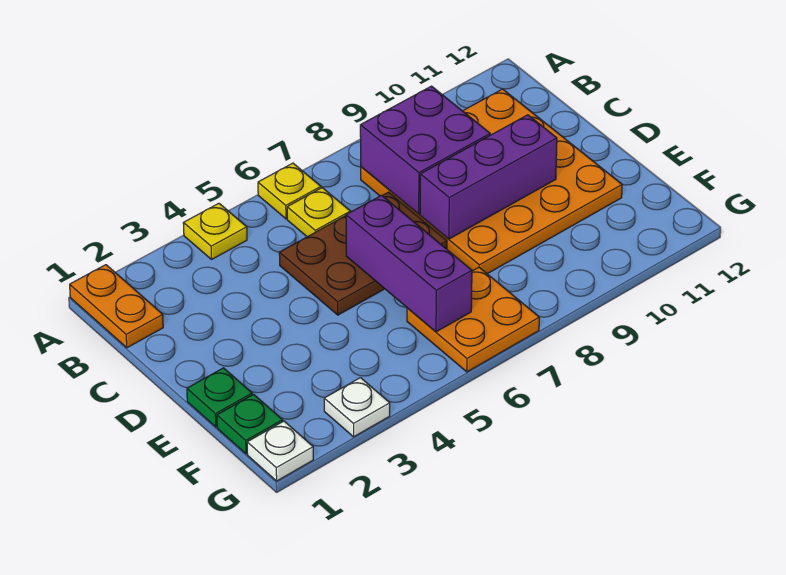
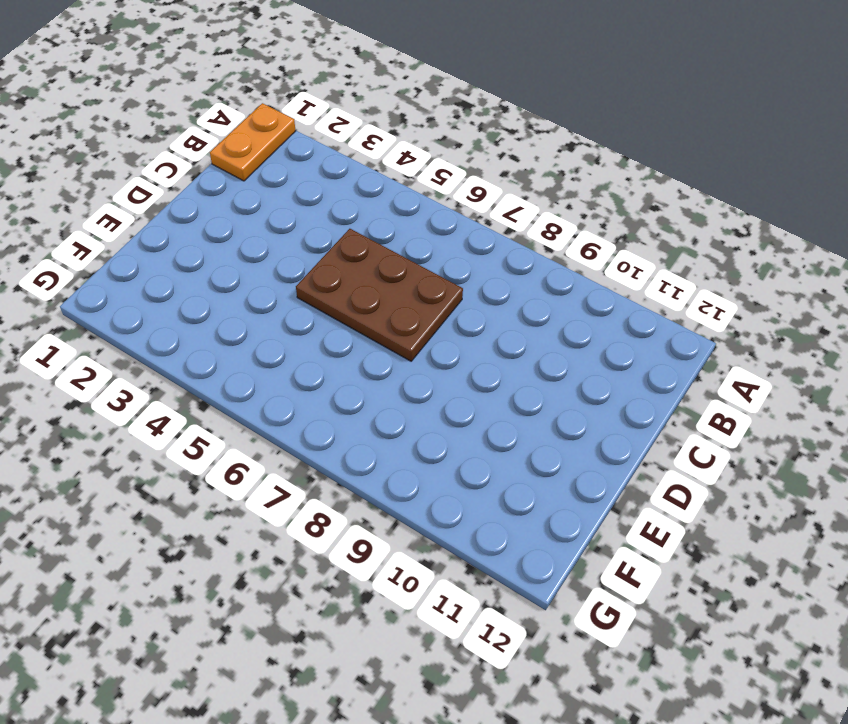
none -> yellow plate A4 level 1
none -> yellow plate A6 level 1
none -> yellow plate B6 level 1

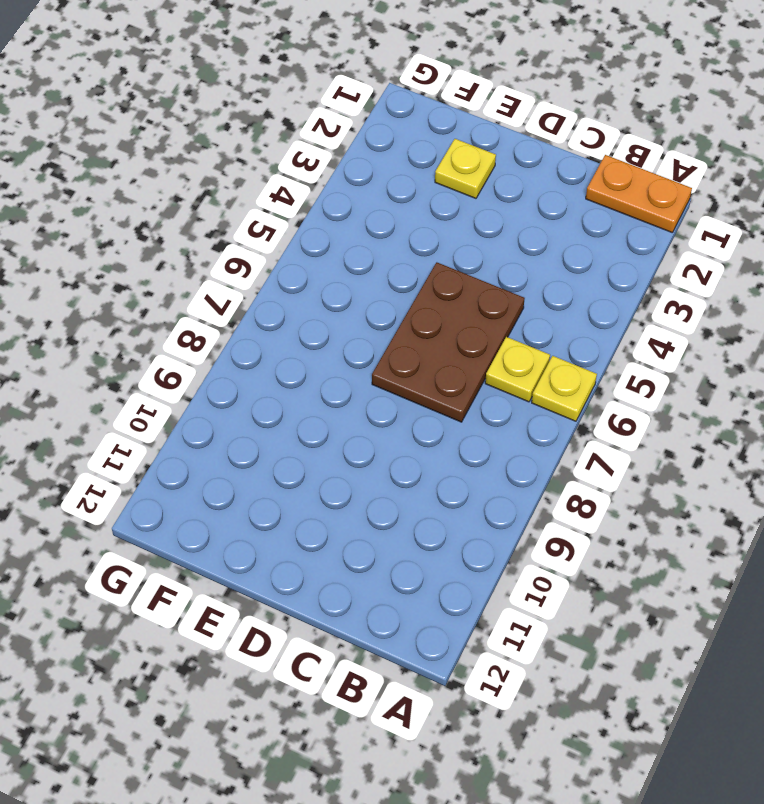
yellow plate E2 level 1 -> yellow plate A4 level 1
none -> orange plate B8:E11 level 1
none -> green plate E1 level 1
none -> green plate F1 level 1

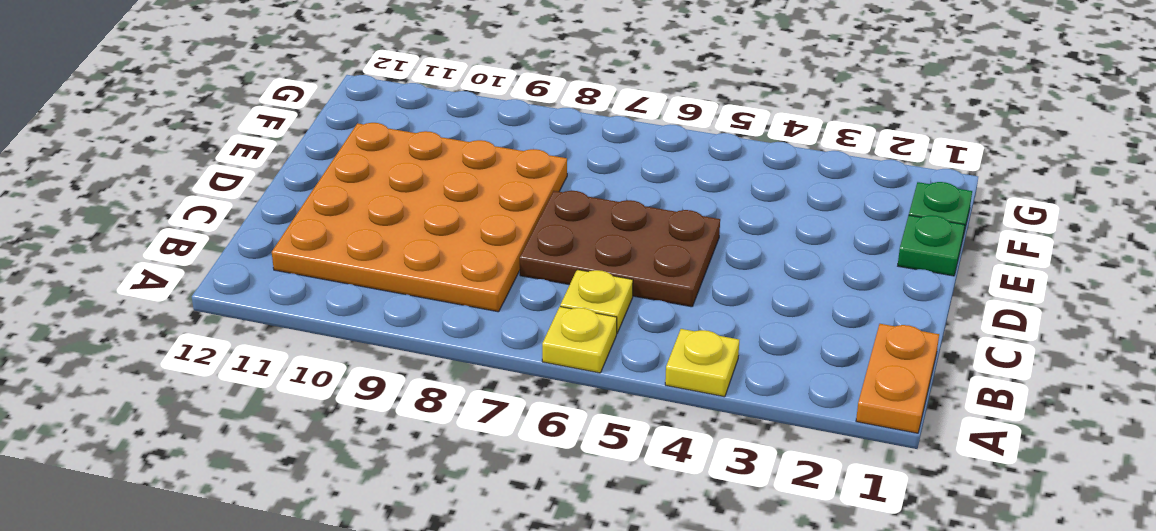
none -> orange plate F6:G7 level 1
none -> white plate G1 level 1
none -> white plate G3 level 1

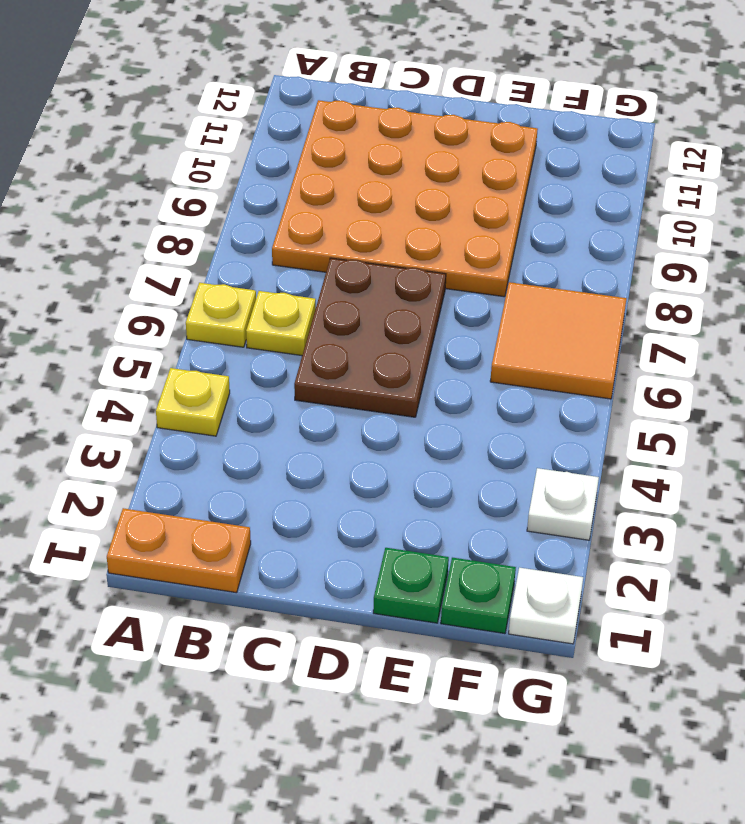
orange tile F6:G7 level 1 -> orange plate F6:G7 level 1
none -> purple brick B8:C9 level 2
none -> purple brick D6:F6 level 2
none -> purple brick D8:D10 level 2

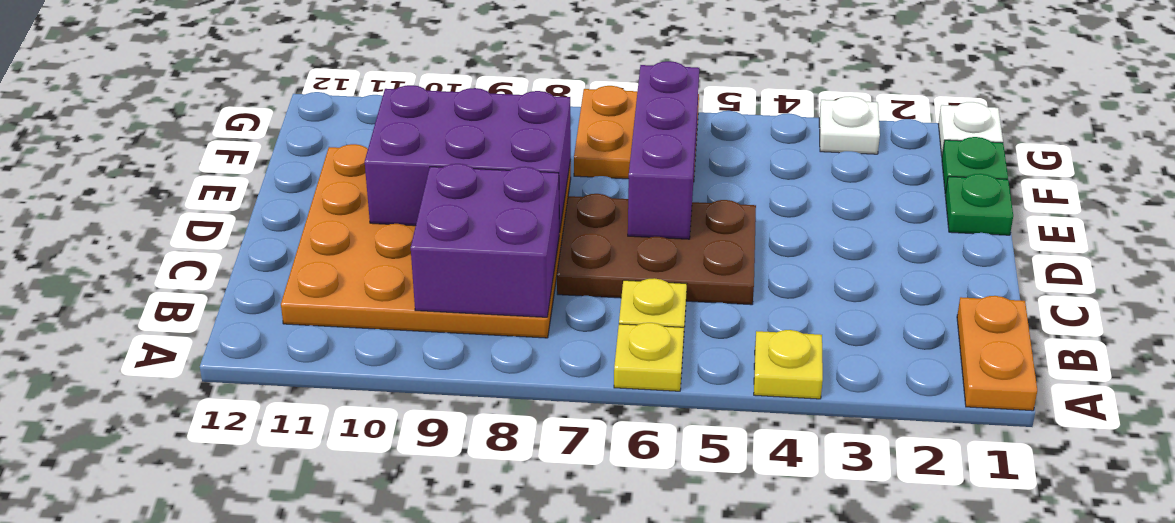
purple brick D8:E10 level 2 -> purple brick D8:D10 level 2

